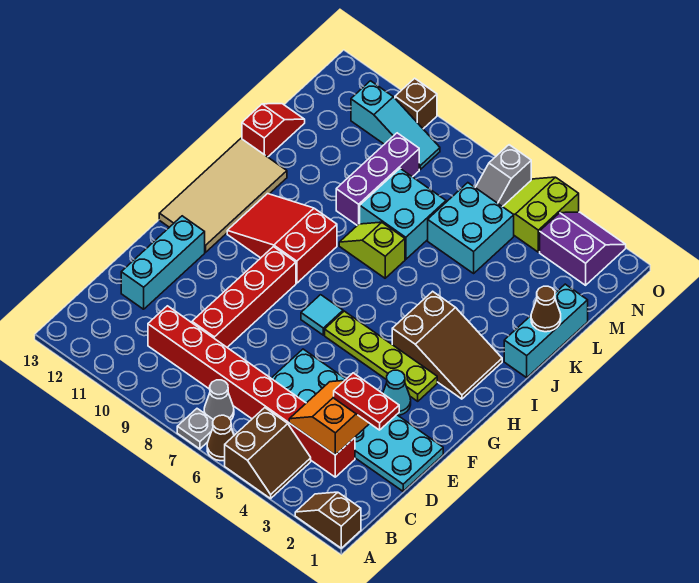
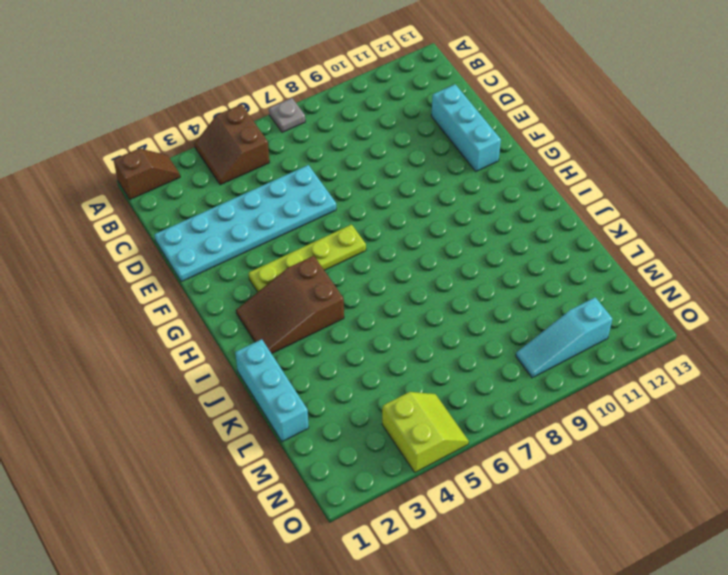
none -> brown cone A6 level 1
none -> grey cone B7 level 1
none -> red brick C3:C10 level 1

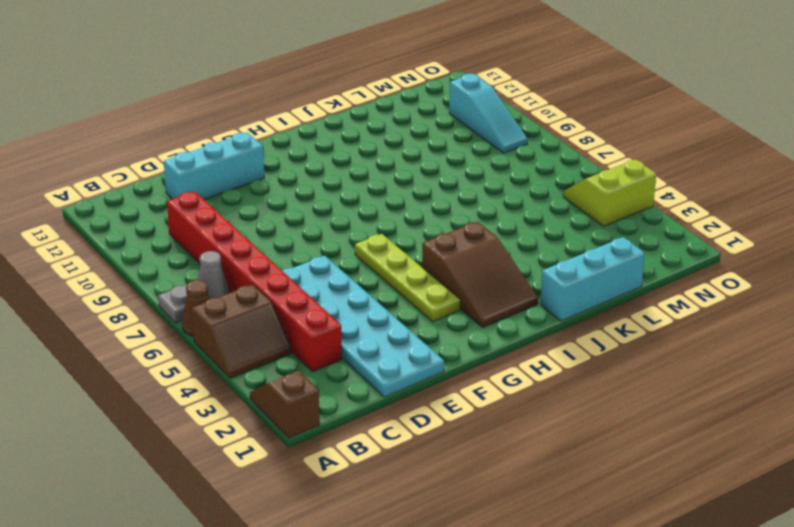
none -> red brick D9:G9 level 1
none -> cyan cone F3 level 1
none -> cyan tile G7 level 1

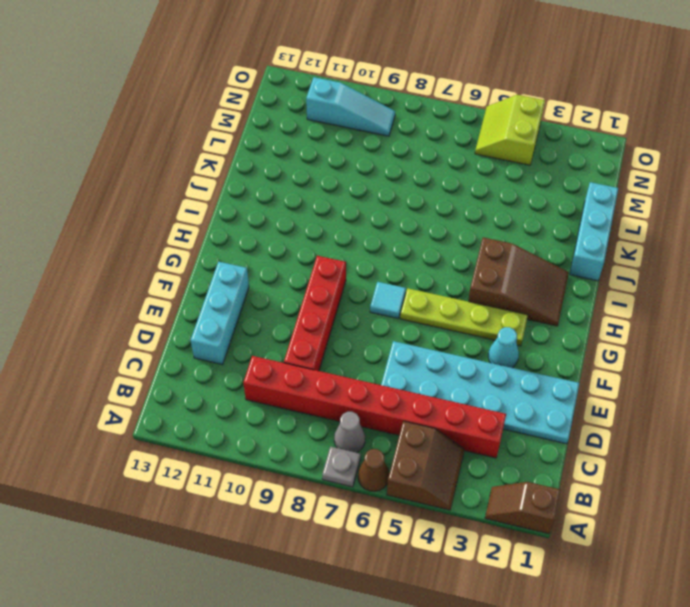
none -> tan tile G12:J13 level 1
none -> red slope H9:I11 level 1 top 9
none -> lime slope J7:J8 level 1 top 7

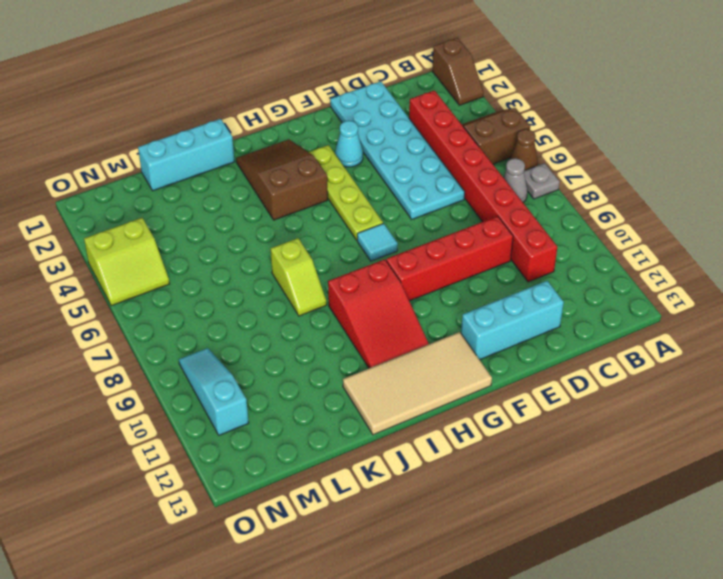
none -> cyan brick K7:L8 level 1
none -> purple brick K9:M9 level 1
none -> red slope K13:L13 level 1 top K

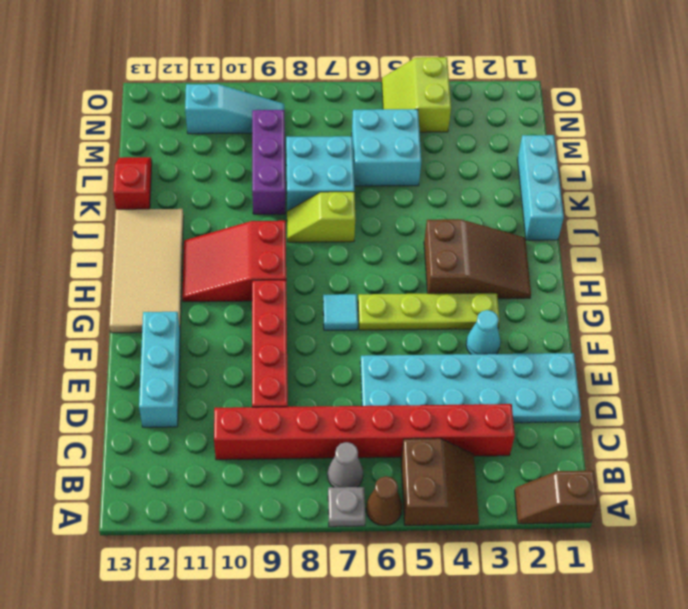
none -> purple slope N2:O3 level 1 top N
none -> grey slope N6:O6 level 1 top O
none -> brown brick O10 level 1

